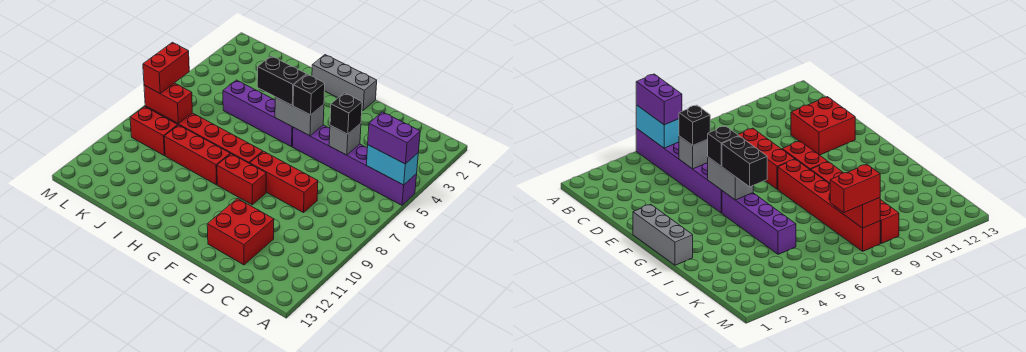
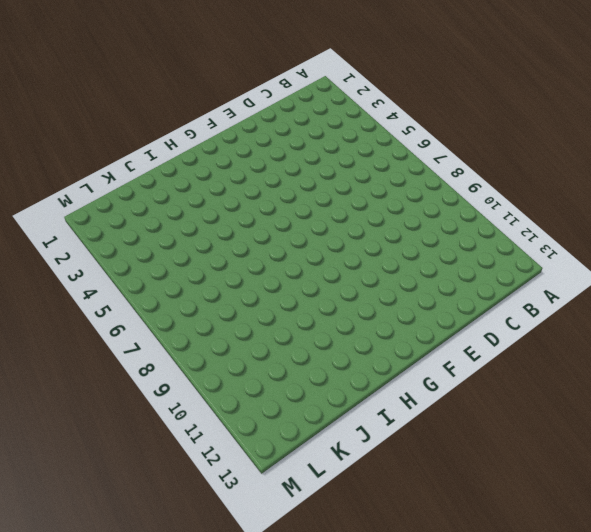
none -> purple brick A5:F5 level 1
none -> red brick D8:F8 level 1
none -> red brick D11:E12 level 1

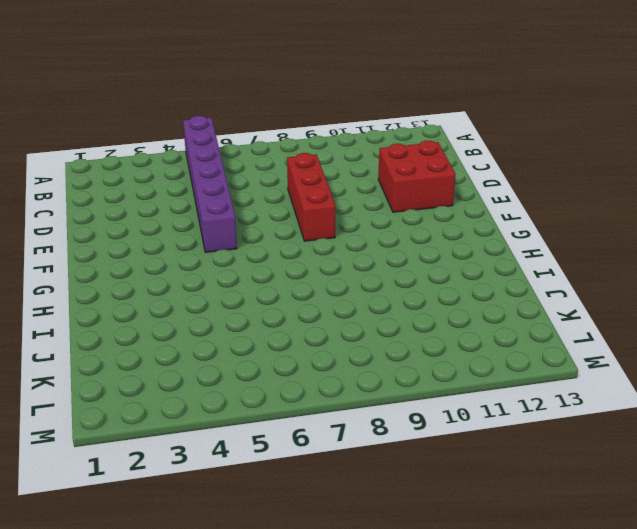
none -> grey brick F1:H1 level 1
none -> red brick F9:G9 level 1
none -> purple brick G5:J5 level 1

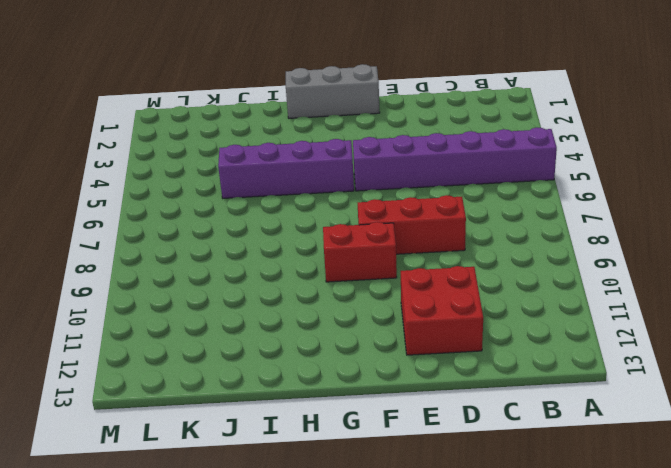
none -> red brick G8:L8 level 1
none -> red brick H9:J9 level 1
none -> red brick K9:L9 level 1

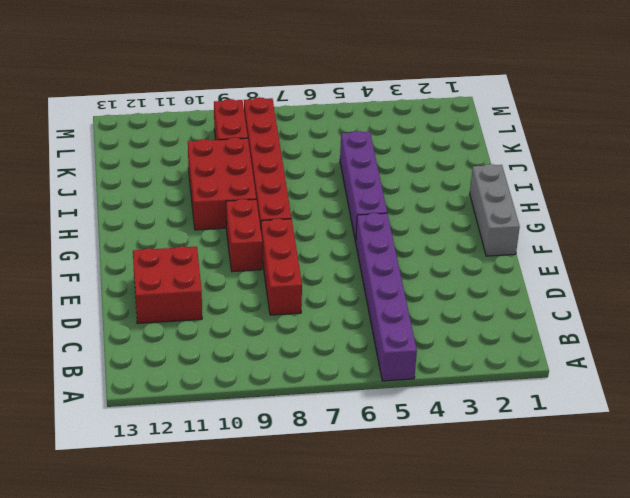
red brick H9:J10 level 1 -> red brick H9:J9 level 1
none -> cyan brick A5:B5 level 2
none -> grey brick D5 level 2
none -> grey brick F5:G5 level 2

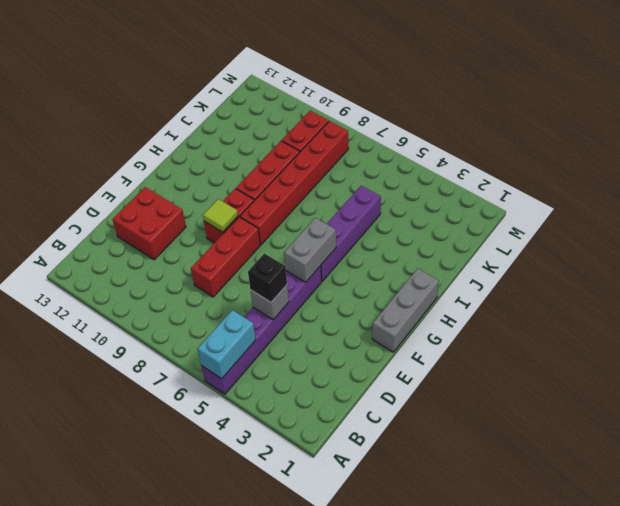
lime tile F9 level 2 -> none
none -> red brick K8:L8 level 2
none -> purple brick A5:B5 level 3
none -> black brick F5 level 3

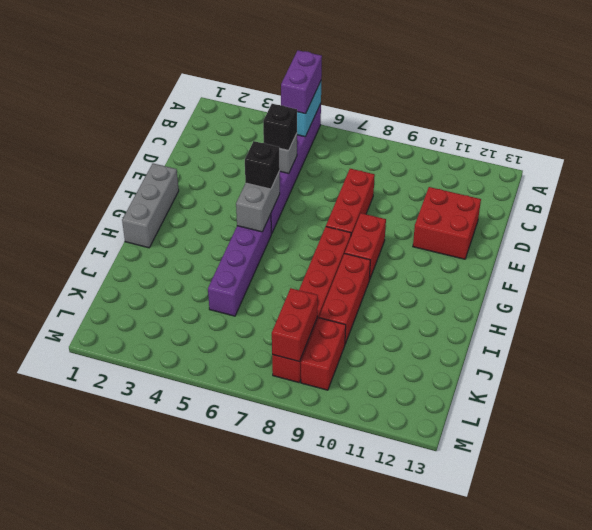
none -> black brick G5:H5 level 3
none -> red brick L7:L8 level 3

